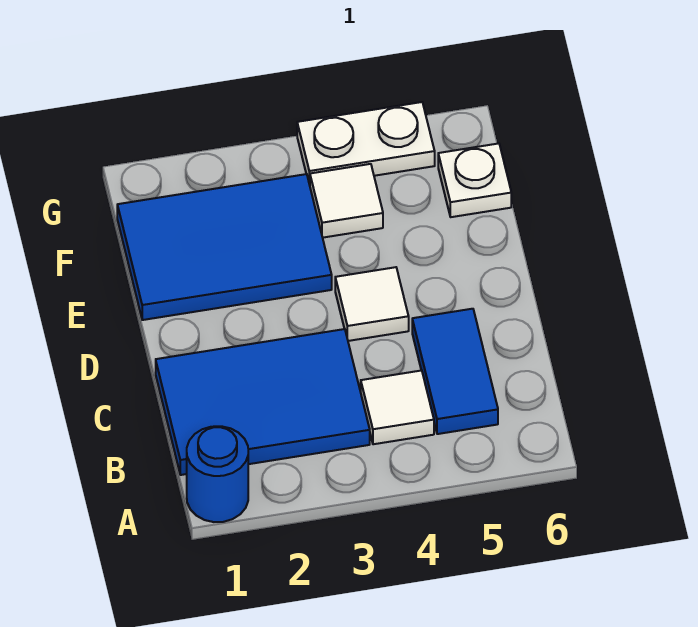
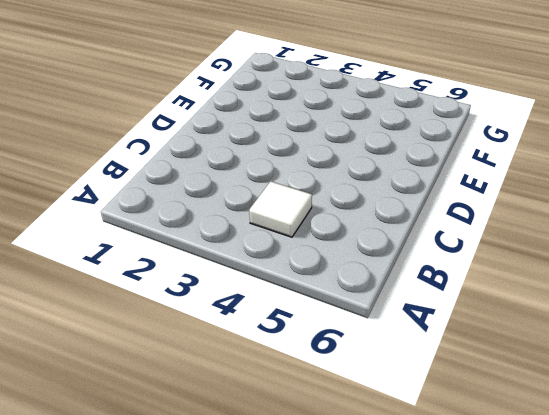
none -> blue round brick A1 level 1
none -> blue tile B1:C3 level 1

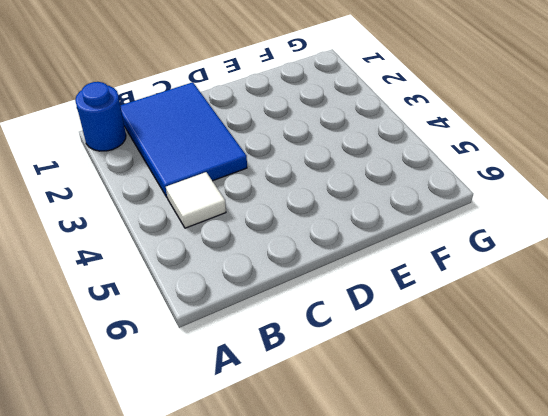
none -> blue tile B5:C5 level 1
none -> white tile D4 level 1

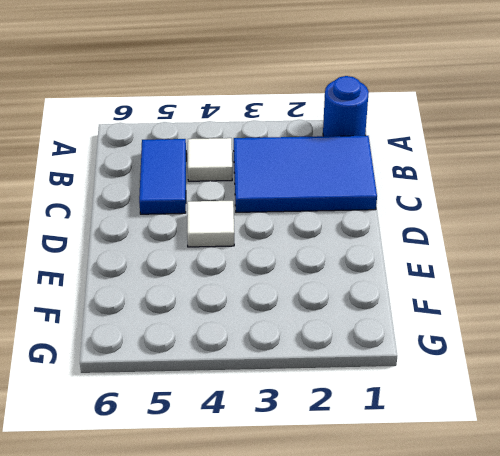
none -> blue tile E1:F3 level 1
none -> white tile F4 level 1

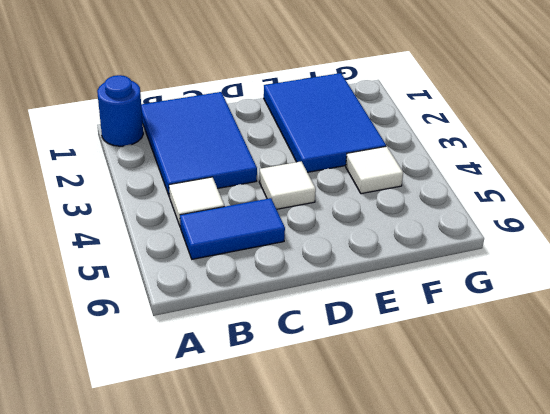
none -> white plate F6 level 1
none -> white plate G4:G5 level 1

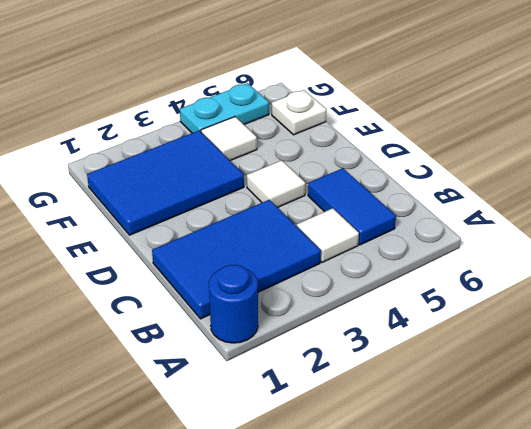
cyan plate G4:G5 level 1 -> white plate G4:G5 level 1

